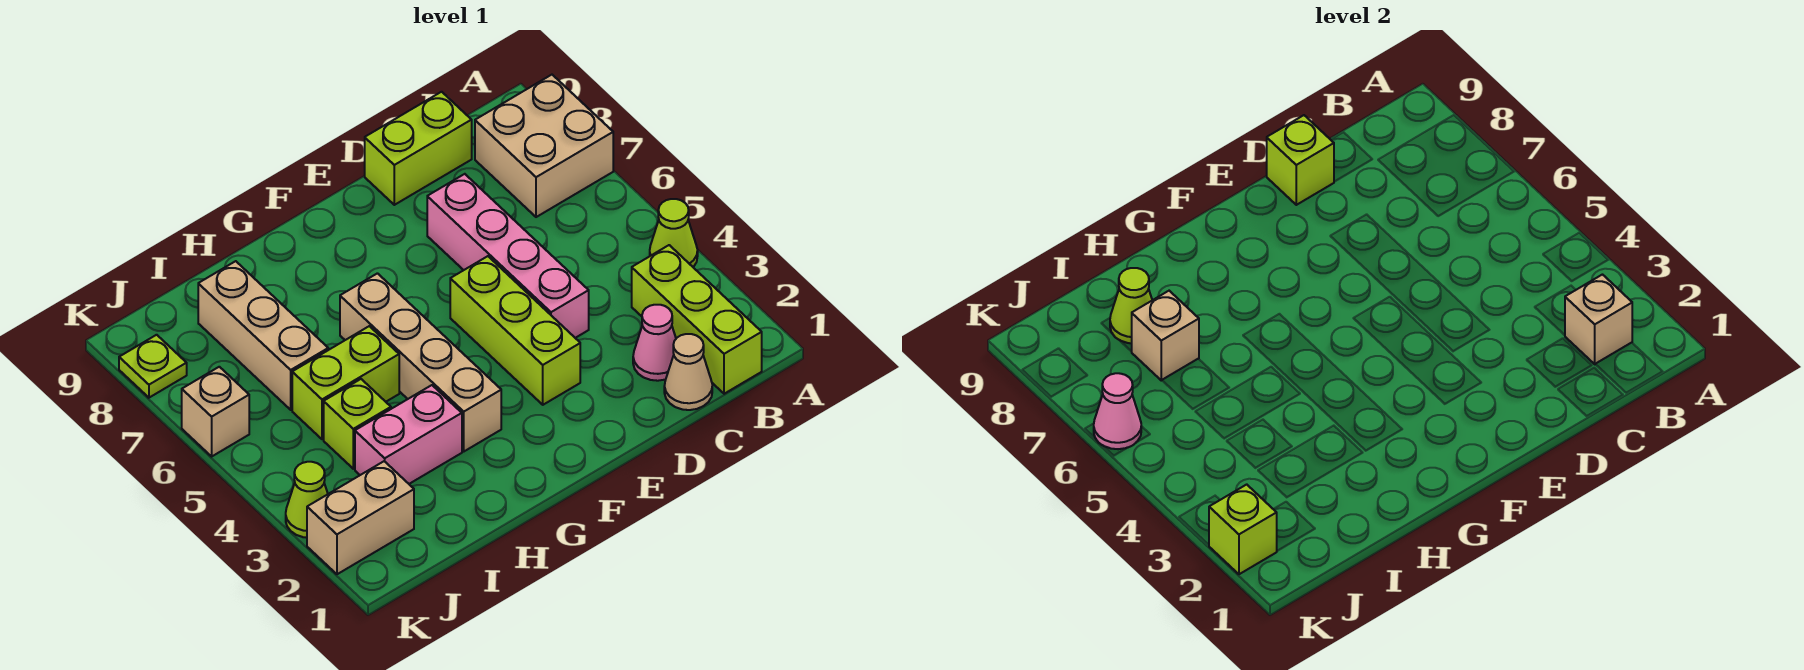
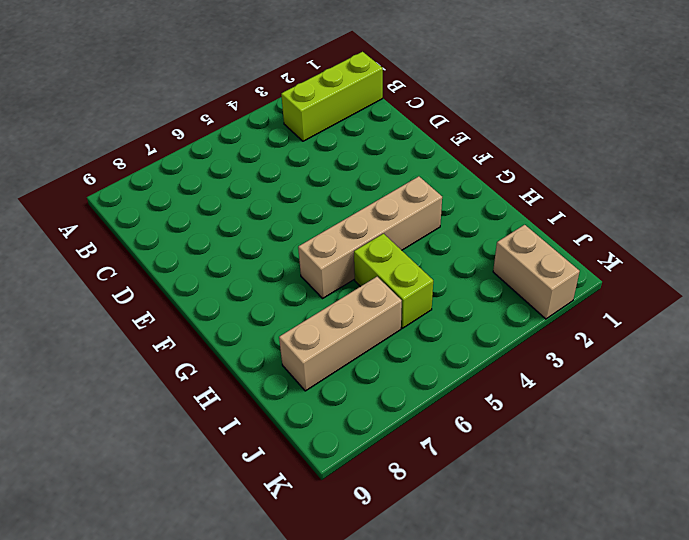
none -> lime cone A4 level 1
none -> tan brick A7:B8 level 1
none -> tan cone C1 level 1

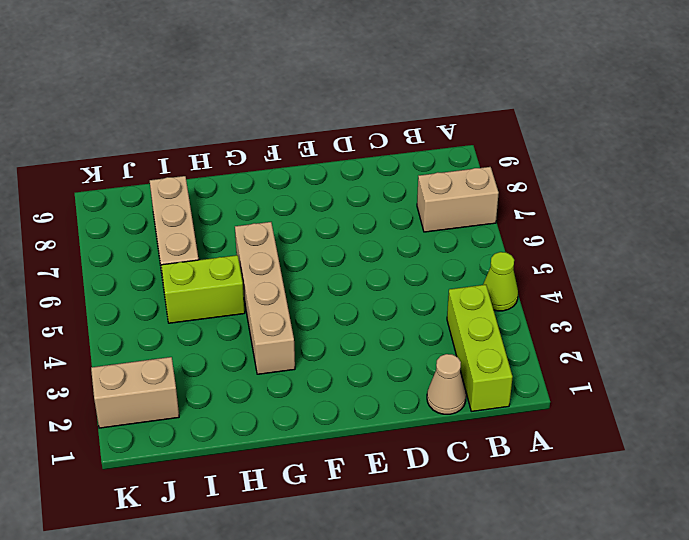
tan brick A7:B7 level 1 -> tan brick A7:B8 level 1
none -> pink cone C2 level 1
none -> lime brick C9:D9 level 1
none -> pink brick D4:D7 level 1

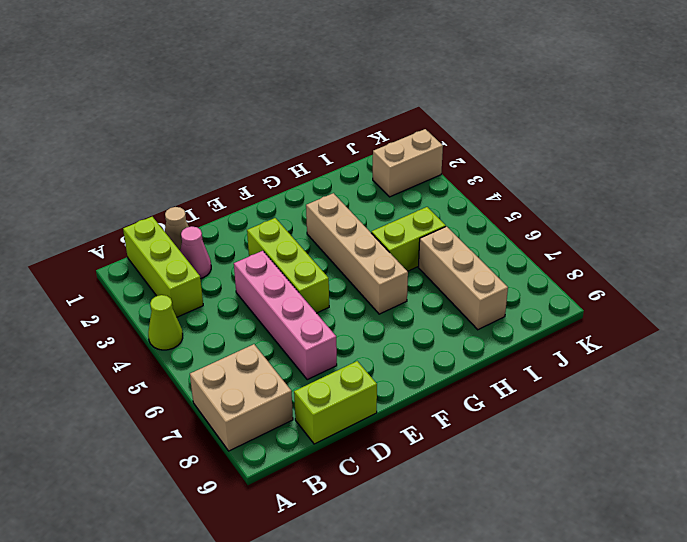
none -> pink brick H3:I3 level 1
none -> lime brick I4 level 1
none -> lime cone K3 level 1

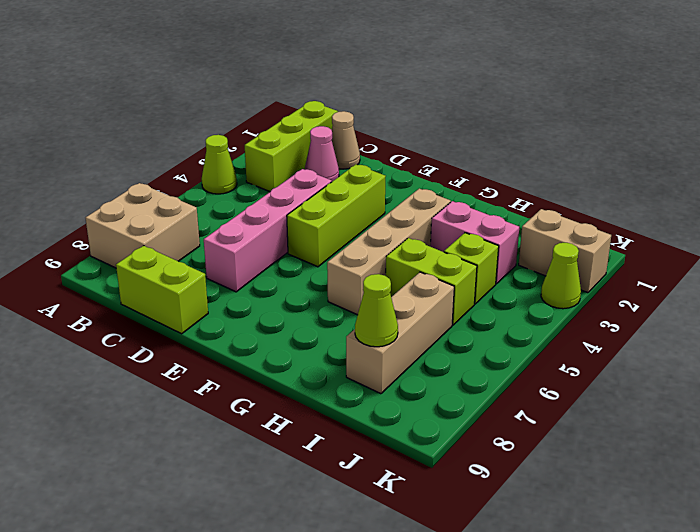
none -> tan brick K6 level 1
none -> lime plate K8 level 1
none -> tan brick B2 level 2

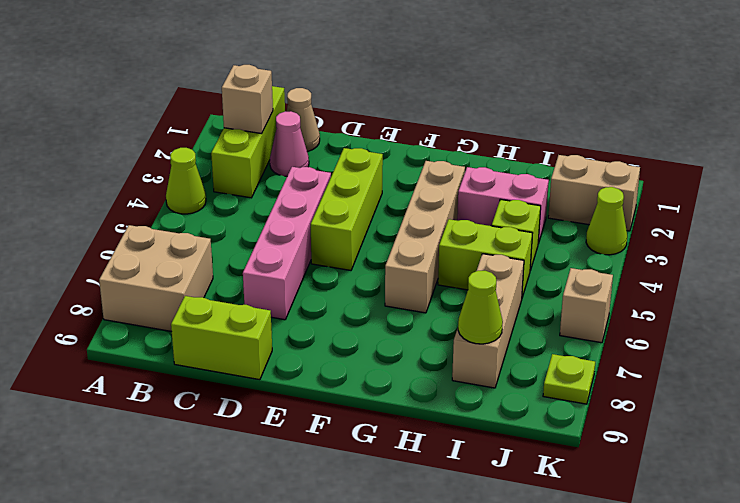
none -> lime brick D9 level 2
none -> tan brick I7 level 2
none -> lime brick K2 level 2

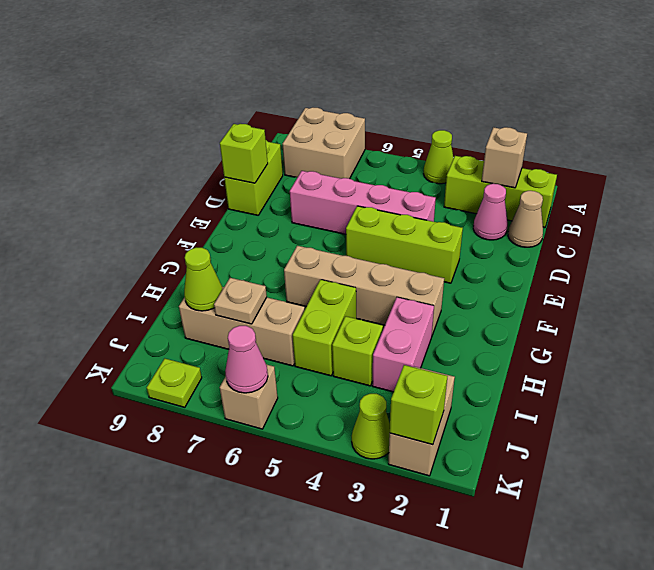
tan plate I7 level 2 -> tan brick I7 level 2

